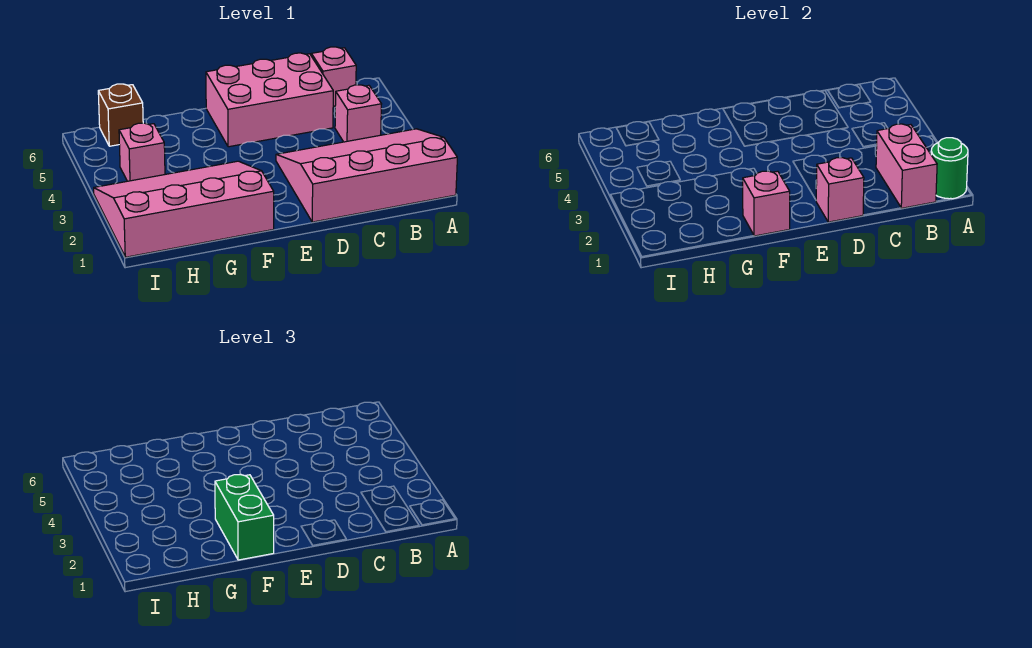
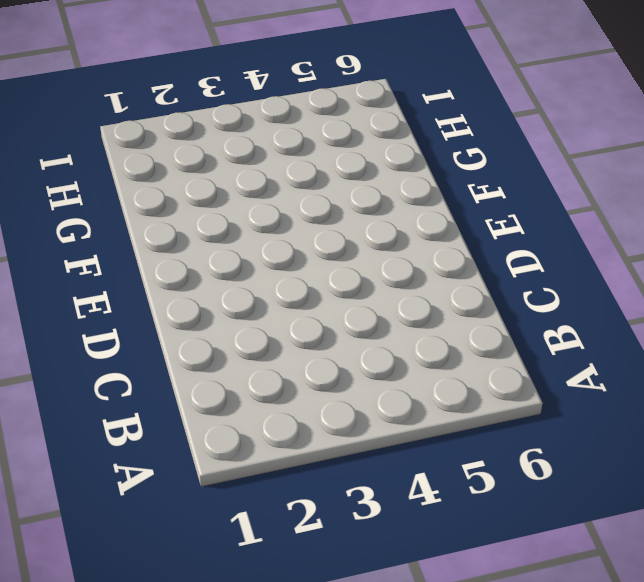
none -> pink slope A1:D3 level 1 top 1
none -> pink brick B4 level 1
none -> pink brick B6 level 1

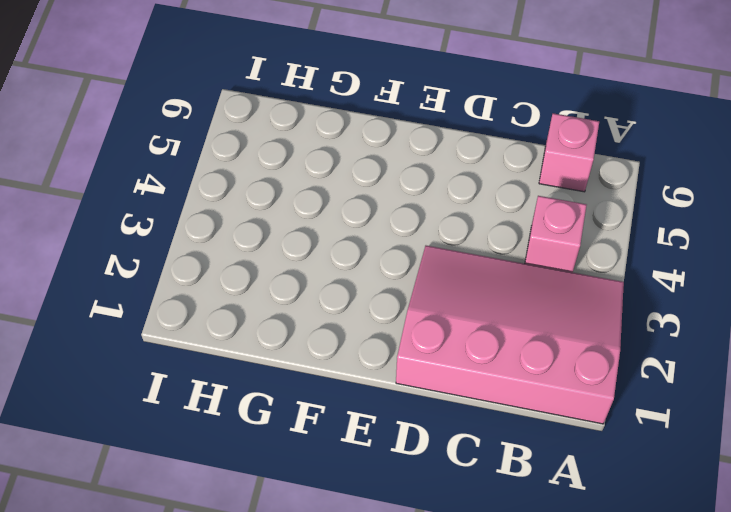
none -> pink brick C5:E6 level 1
none -> pink slope F1:I3 level 1 top 1
none -> pink brick H4 level 1

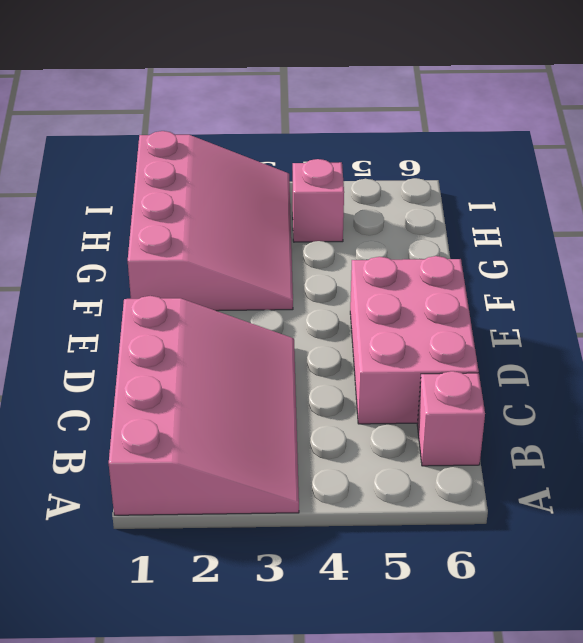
none -> pink brick B4 level 1
none -> brown brick H6 level 1
none -> green round brick A1 level 2

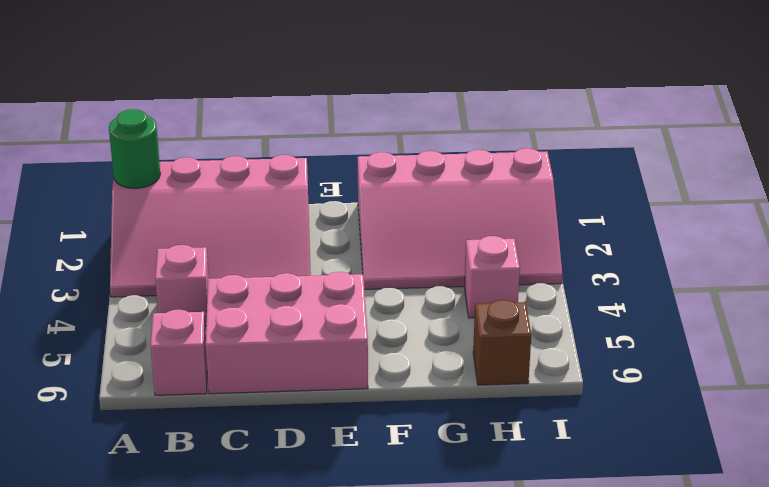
none -> pink brick B1:B2 level 2
none -> pink brick D1 level 2
none -> pink brick F1 level 2

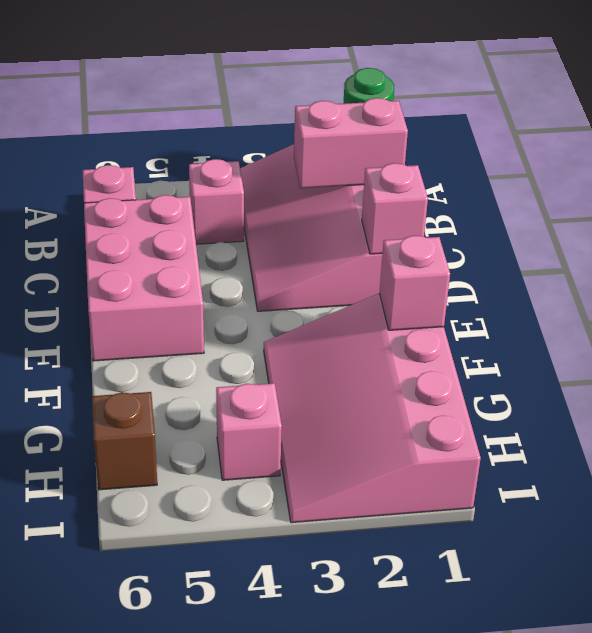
none -> green brick F1:F2 level 3

